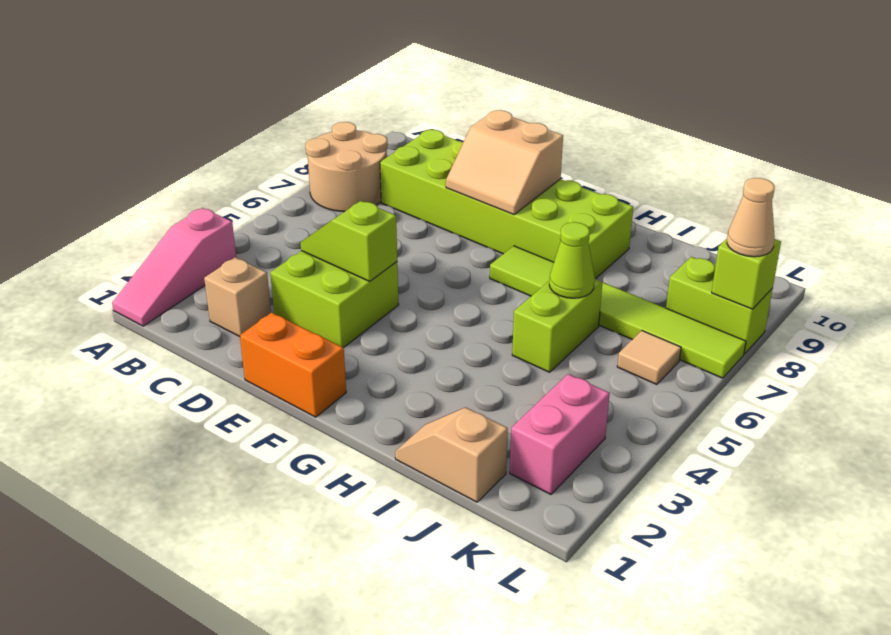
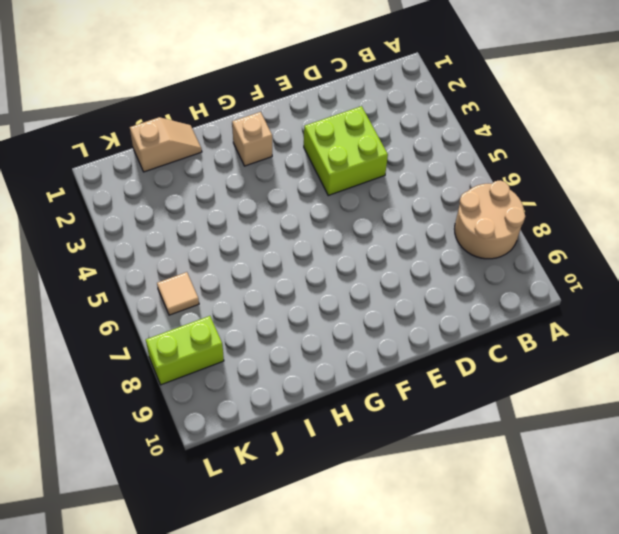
tan brick G2 level 1 -> tan brick C2 level 1
none -> pink slope A1:A3 level 1 top 3
none -> lime brick C8:H9 level 1
none -> orange brick E1:F1 level 1

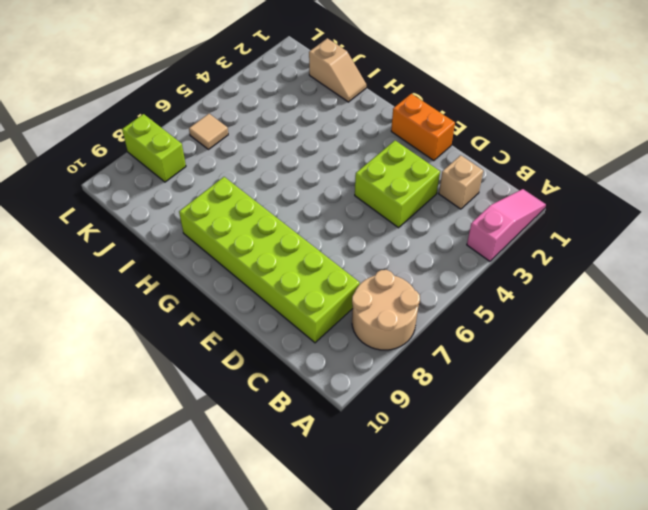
none -> lime tile G7:L7 level 1
none -> lime brick I5:I6 level 1
none -> pink brick K2:K3 level 1

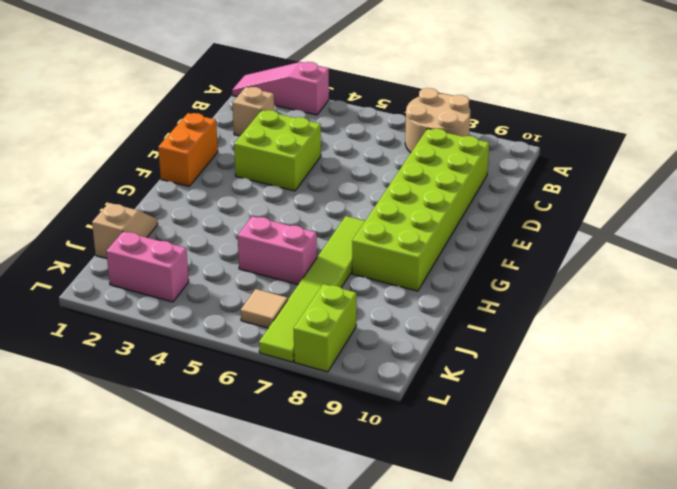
pink brick I5:I6 level 1 -> lime brick I5:I6 level 1
none -> lime slope D4:E4 level 2 top E
none -> tan slope E8:F9 level 2 top 9
none -> lime cone I6 level 2

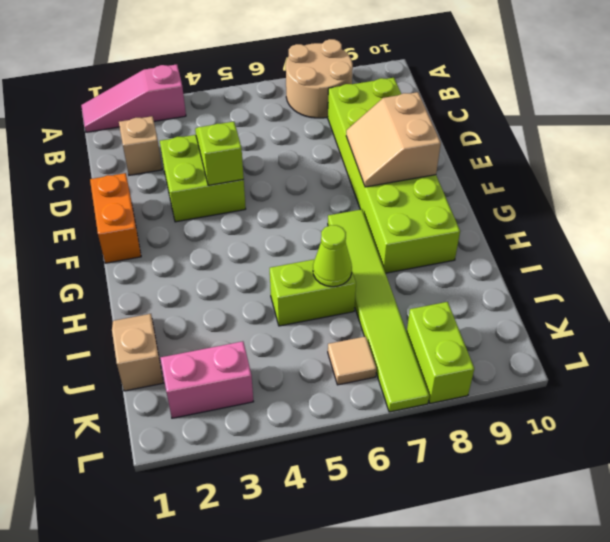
none -> lime brick L8 level 2
none -> tan cone L8 level 3

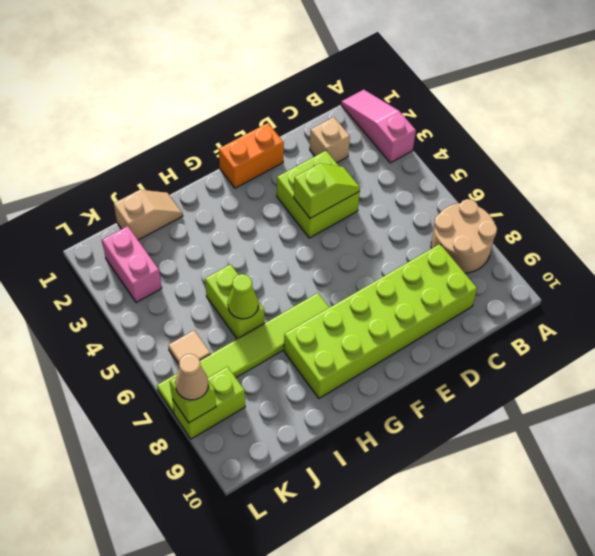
none -> tan slope E8:F9 level 2 top 9

